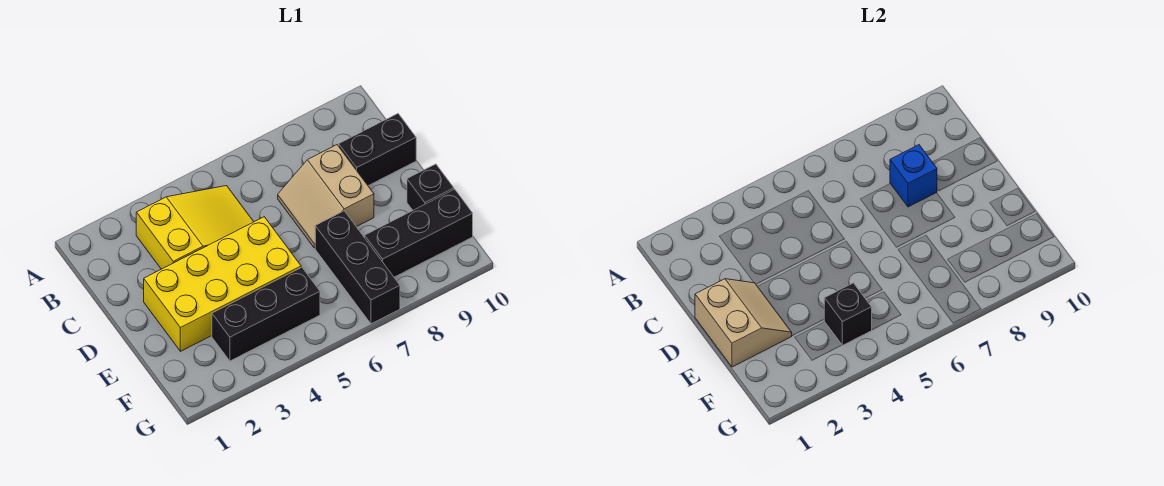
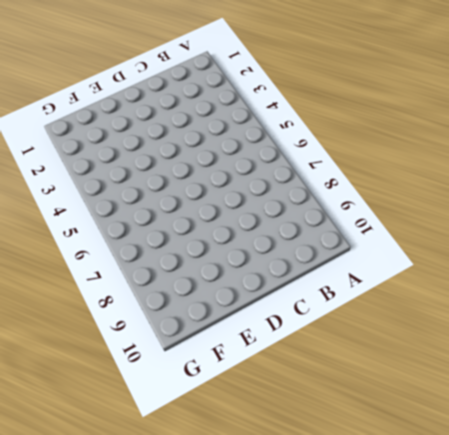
none -> yellow slope B3:C5 level 1 top 3
none -> tan slope C7:D8 level 1 top 8

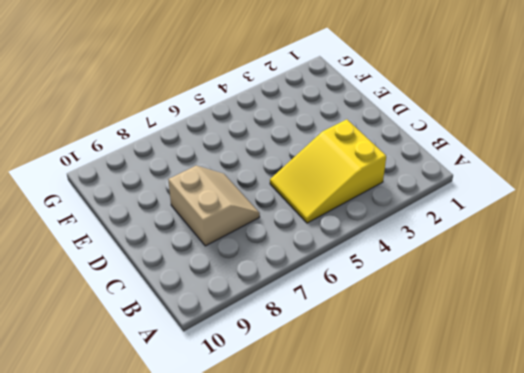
none -> black brick C9:C10 level 1
none -> yellow brick D2:E5 level 1

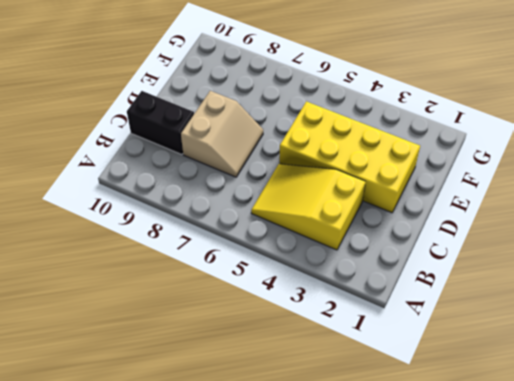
none -> black brick E7:G7 level 1
none -> black brick E10 level 1

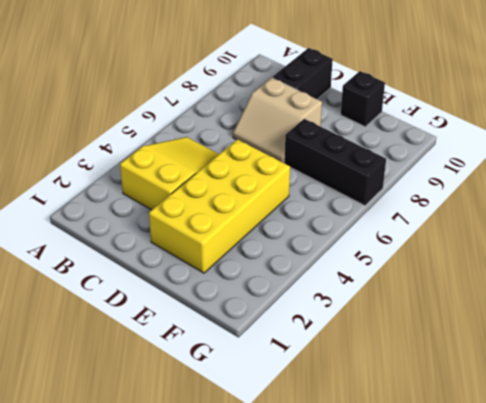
none -> black brick F3:F5 level 1
none -> black brick F8:F10 level 1

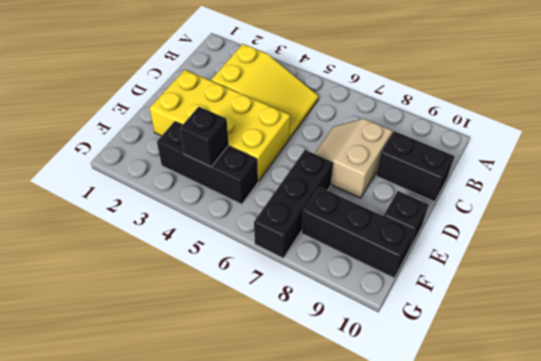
none -> blue brick C8 level 2
none -> tan slope D1:E2 level 2 top 1

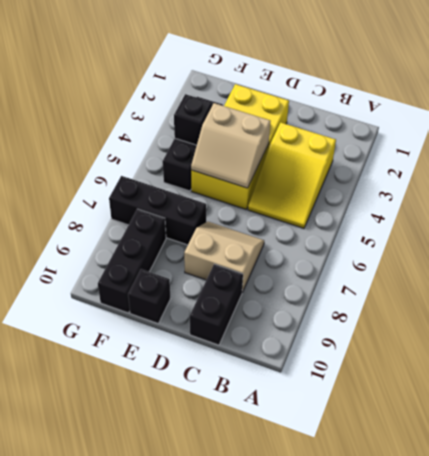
tan slope D4:E5 level 2 top 4 -> tan slope D1:E2 level 2 top 1
none -> blue brick C8 level 2

